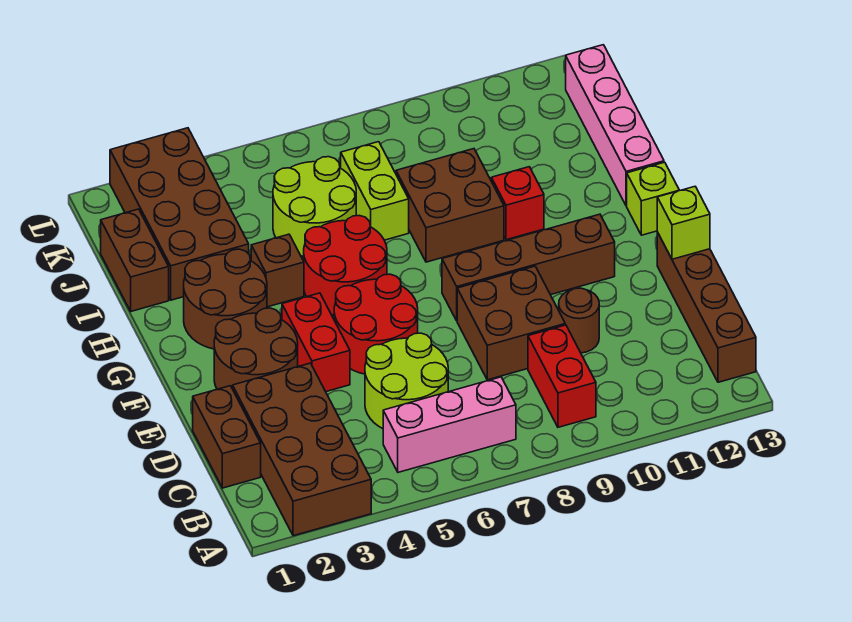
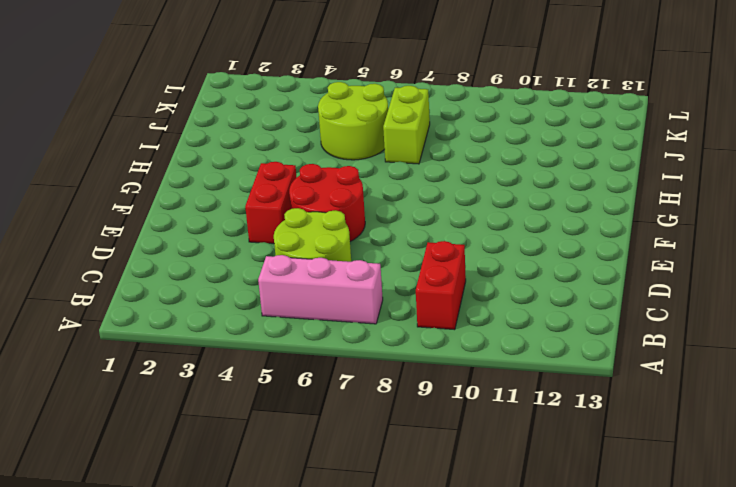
none -> brown brick A2:D3 level 1
none -> brown brick B13:E13 level 1
none -> brown brick C1:D1 level 1

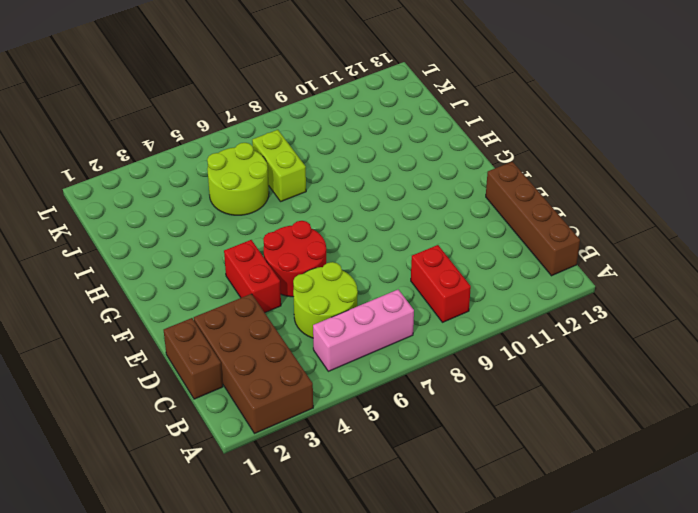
none -> brown brick D8:E9 level 1
none -> brown round brick D10 level 1
none -> brown round brick E2:F3 level 1

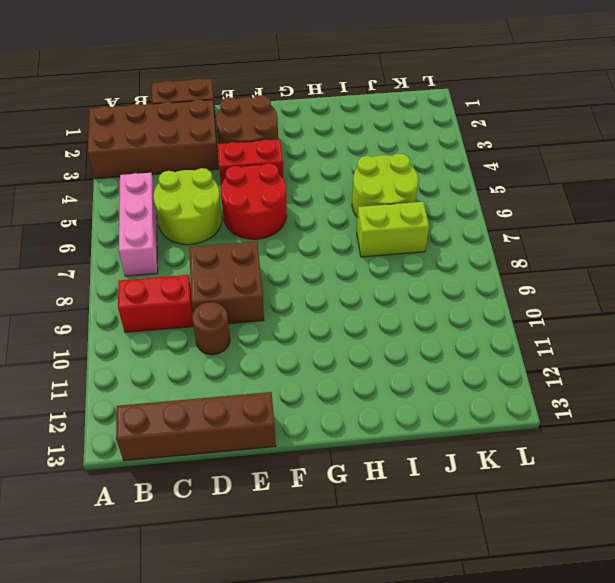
none -> brown brick F8:F11 level 1
none -> brown round brick G2:H3 level 1
none -> red round brick G5:H6 level 1

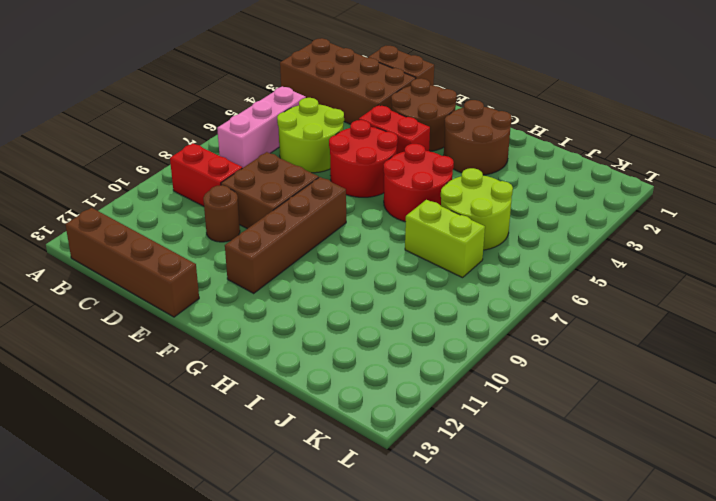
none -> lime brick G13 level 1
none -> brown brick H4 level 1
none -> brown brick H8:I9 level 1

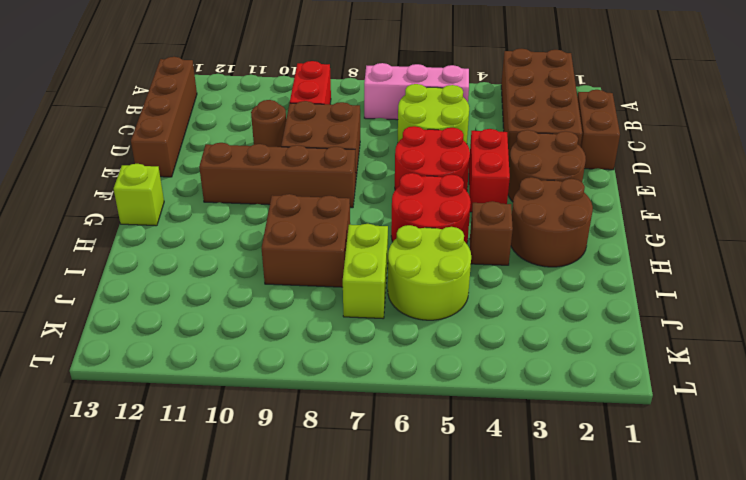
none -> red brick H10 level 1
none -> pink brick H13:K13 level 1
none -> brown brick I1:J1 level 1

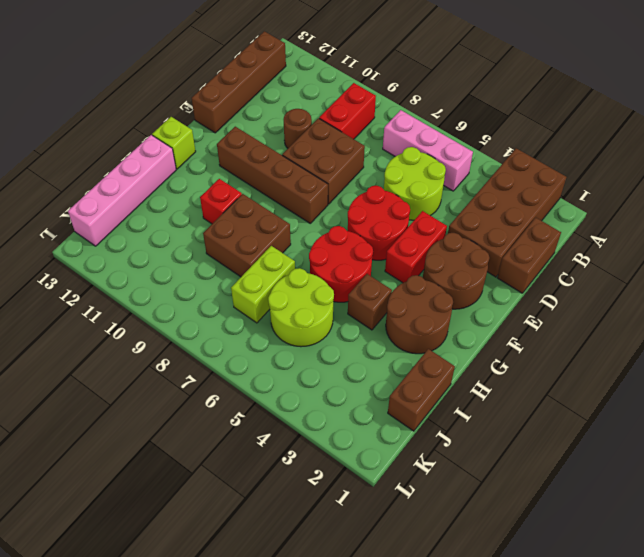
none -> brown brick I2:L3 level 1
none -> lime brick E13 level 2

